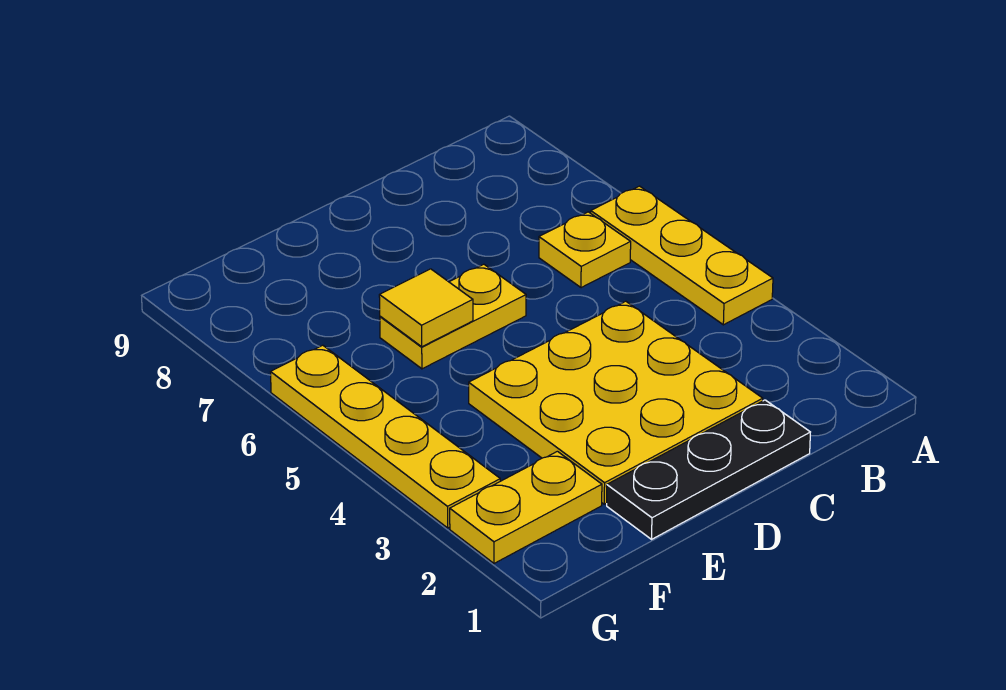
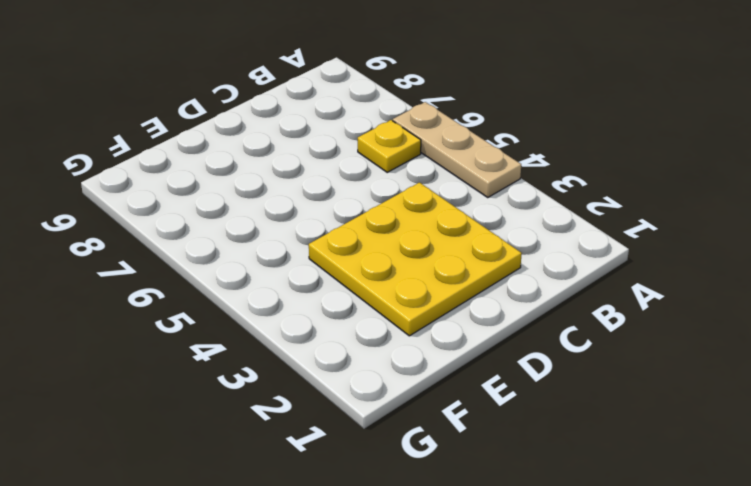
tan plate A4:A6 level 1 -> yellow plate A4:A6 level 1
none -> black plate C1:E1 level 1
none -> yellow plate D6:E6 level 1

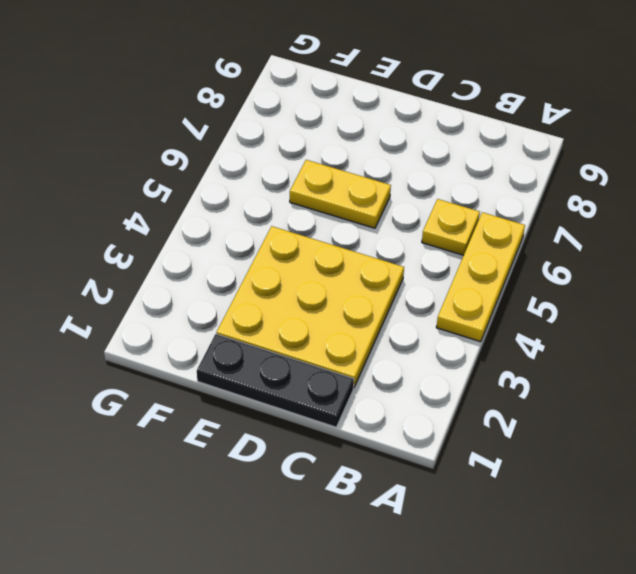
none -> yellow plate F2:G2 level 1
none -> yellow plate G3:G6 level 1

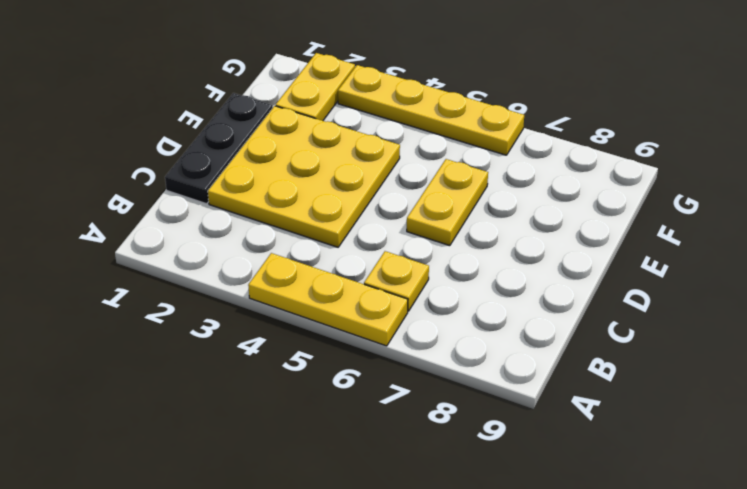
none -> yellow tile E6 level 2

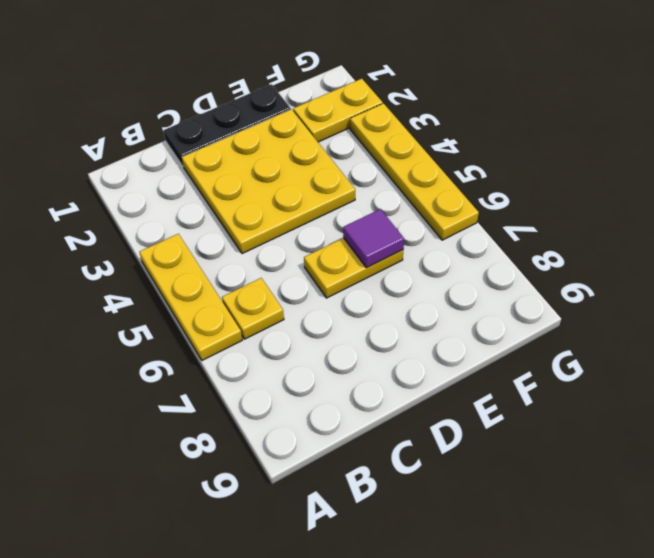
purple tile E6 level 2 -> yellow tile E6 level 2

